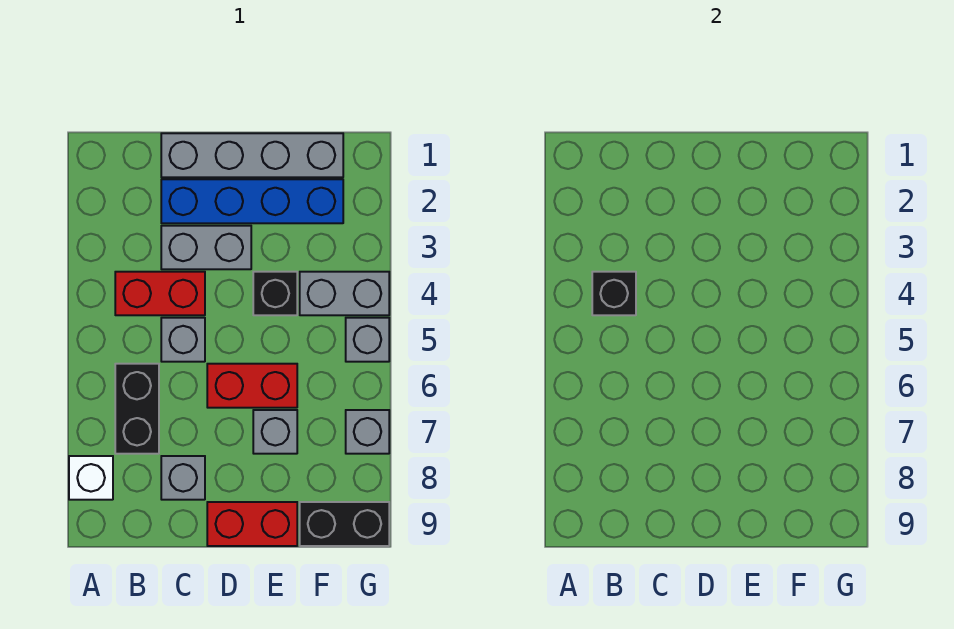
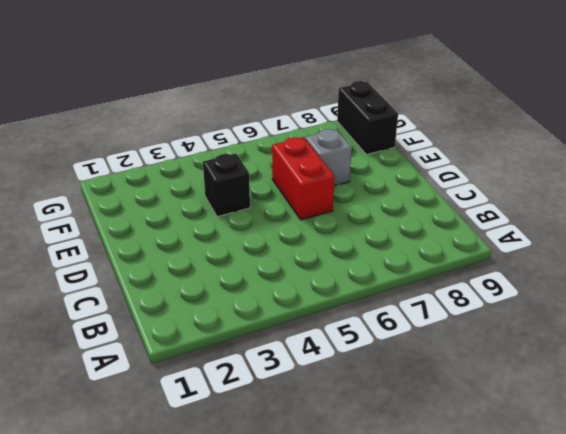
none -> white brick A8 level 1
none -> red brick B4:C4 level 1
none -> black brick B6:B7 level 1

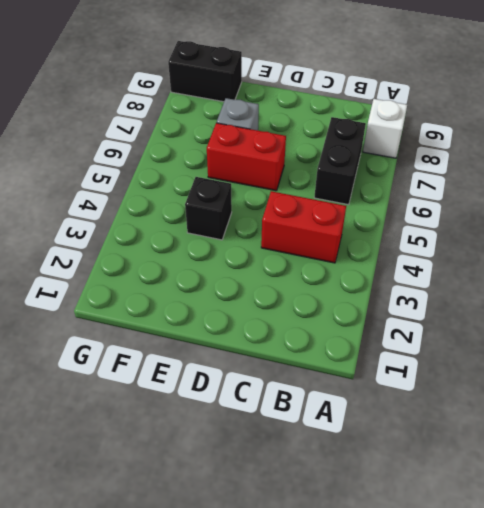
none -> grey brick C1:F1 level 1
none -> blue brick C2:F2 level 1
none -> grey brick C3:D3 level 1

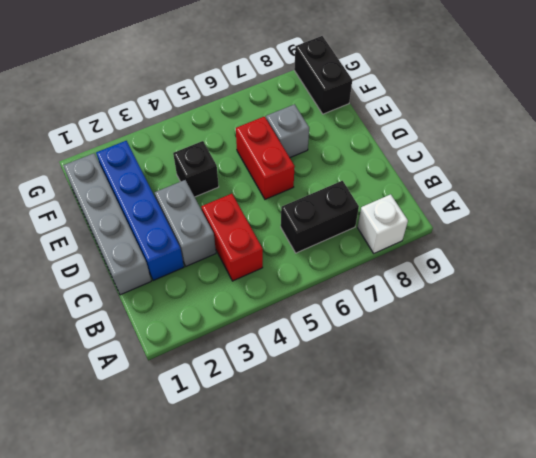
none -> grey brick C5 level 1
none -> grey brick C8 level 1
none -> red brick D9:E9 level 1

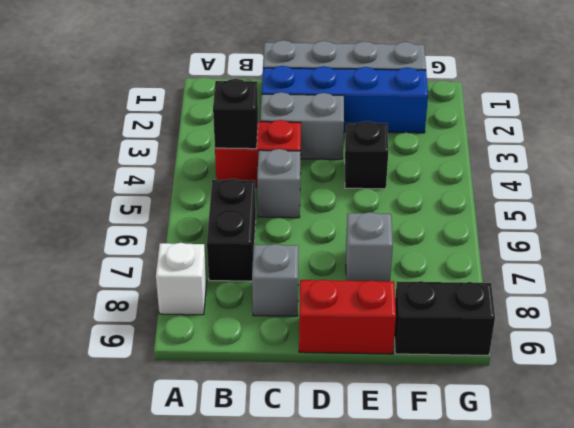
none -> red brick D6:E6 level 1
none -> grey brick F4:G4 level 1
none -> grey brick G5 level 1

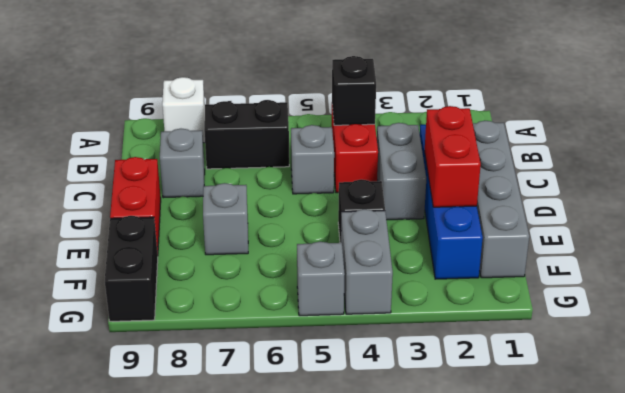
red brick D2:E2 level 2 -> red brick D6:E6 level 1
none -> grey brick G7 level 1

